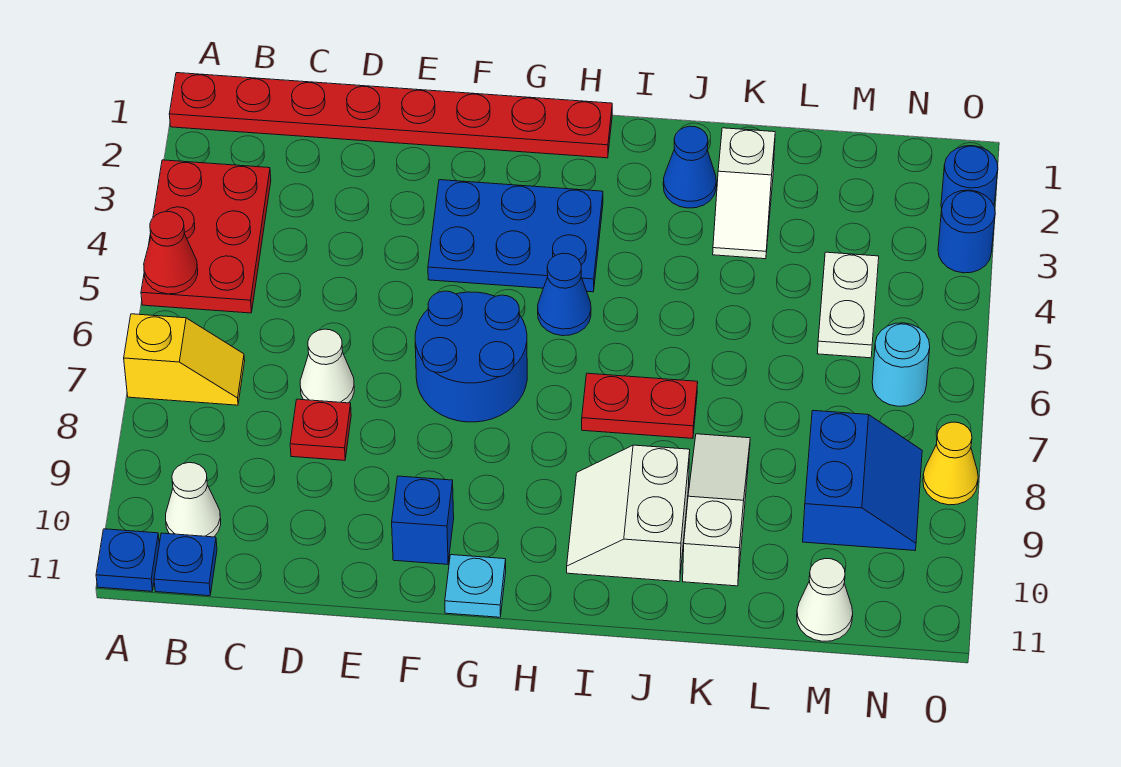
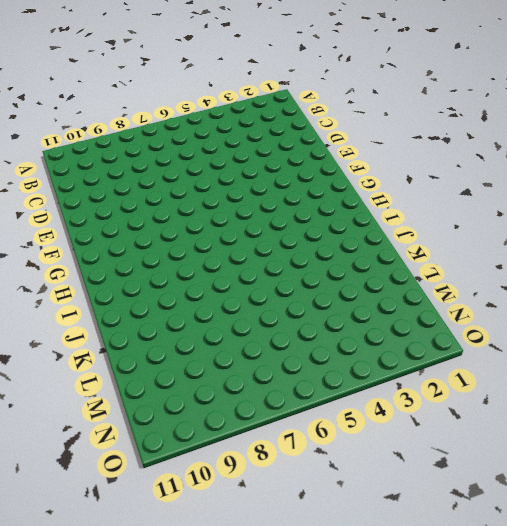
none -> red plate A1:H1 level 1
none -> red plate A3:B5 level 1
none -> yellow slope A7:B7 level 1 top A

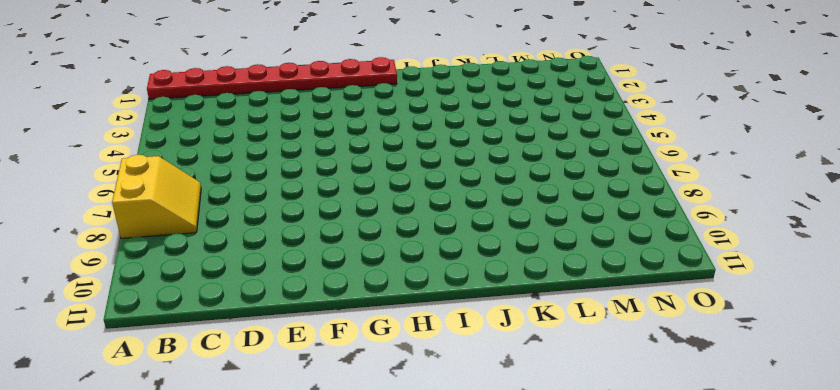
yellow slope A7:B8 level 1 top A -> yellow slope A7:B7 level 1 top A
none -> red plate A3:B5 level 1
none -> blue plate A11 level 1
none -> white cone B10 level 1

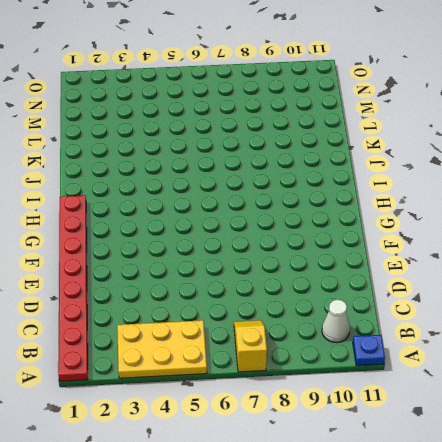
yellow plate A3:B5 level 1 -> red plate A3:B5 level 1
none -> blue plate B11 level 1
none -> white cone D7 level 1
none -> red plate D8 level 1

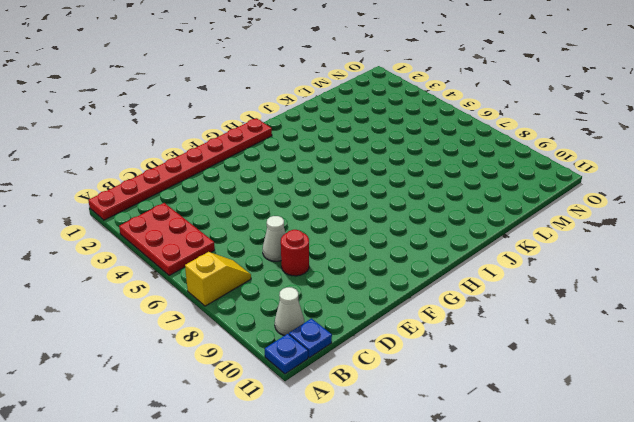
red round brick D8 level 1 -> red plate D8 level 1
none -> blue plate F3:H4 level 1
none -> blue round brick F6:G7 level 1
none -> blue brick F10 level 1

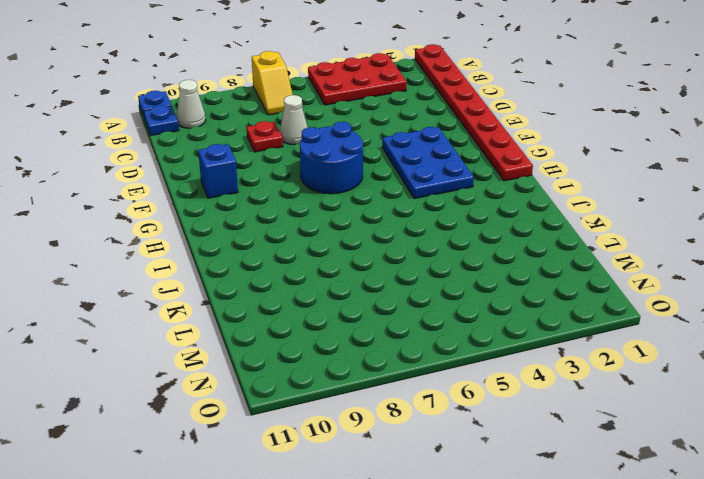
none -> cyan plate G11 level 1
none -> blue cone H5 level 1
none -> red plate I7:J7 level 1

